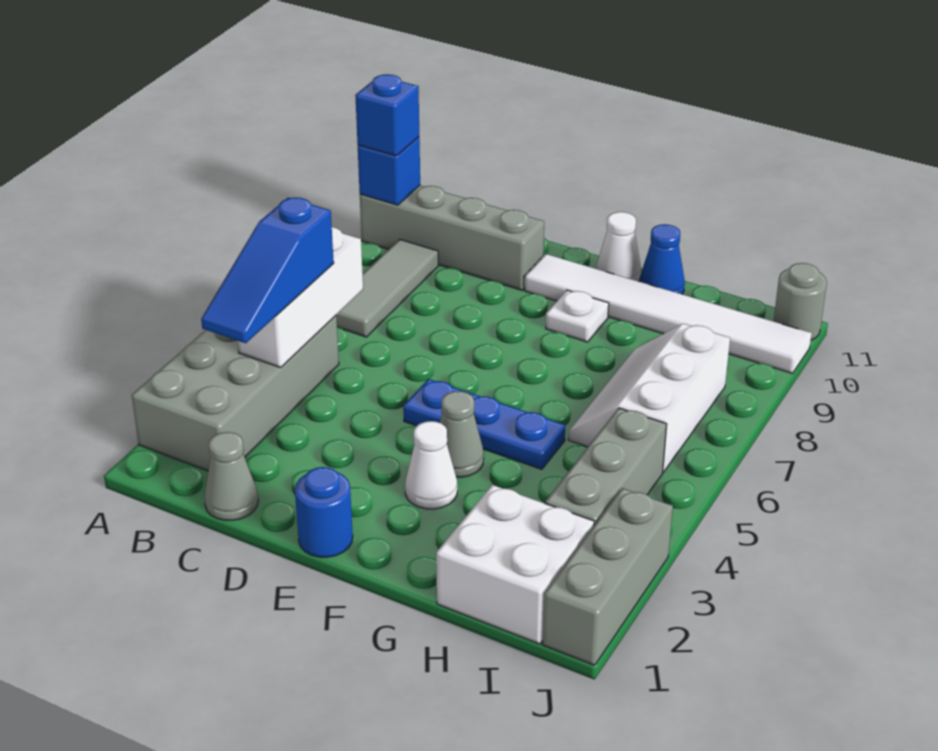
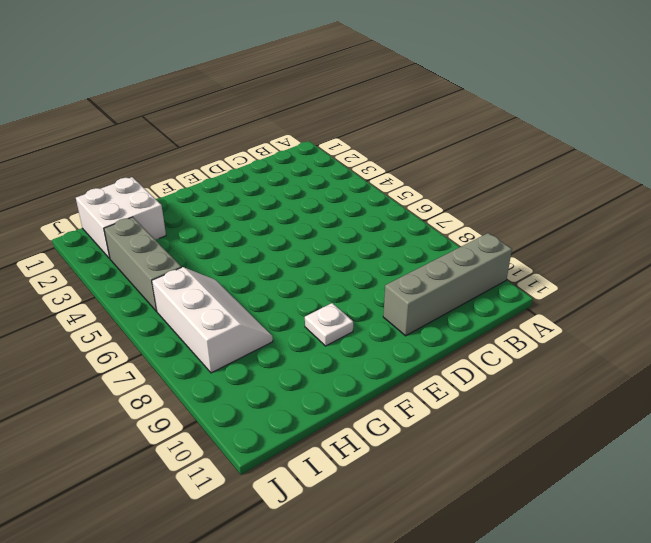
none -> grey brick A2:B5 level 1
none -> grey tile B7:B9 level 1
none -> grey cone C1 level 1

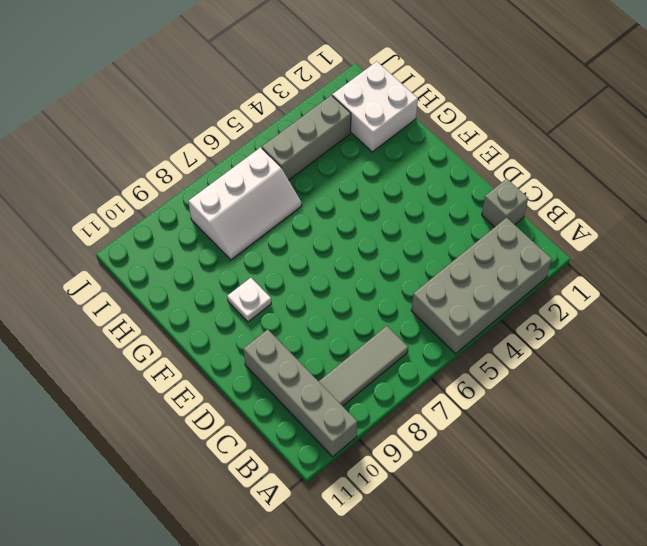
grey brick C1 level 1 -> grey cone C1 level 1
none -> blue round brick E1 level 1
none -> blue plate E5:G5 level 1
none -> white tile E10:J10 level 1

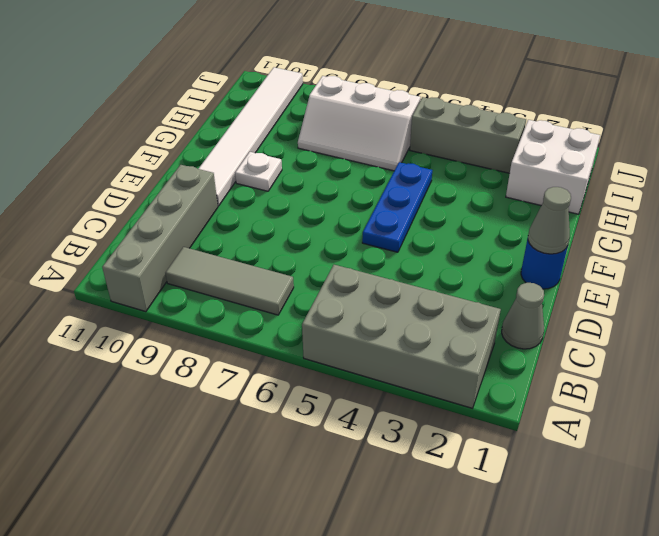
grey cone E1 level 2 -> grey cone F4 level 1
none -> white cone F3 level 1
none -> white cone F11 level 1
none -> blue cone G11 level 1

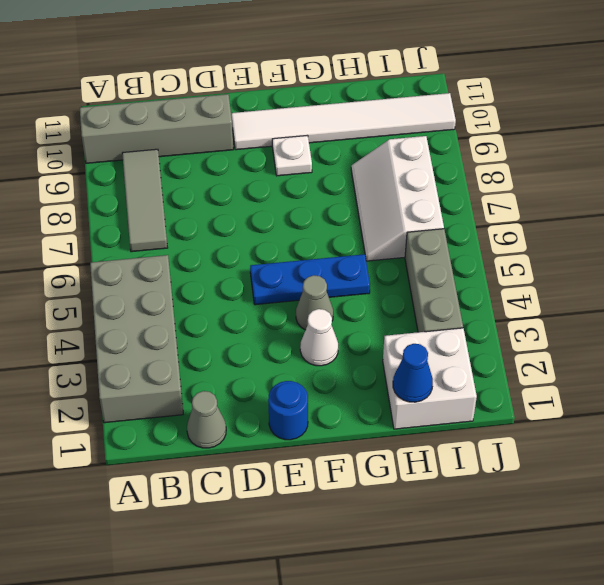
blue cone H1 level 2 -> blue cone G11 level 1
none -> white cone F11 level 1
none -> grey brick J1:J3 level 1
none -> grey round brick J11 level 1

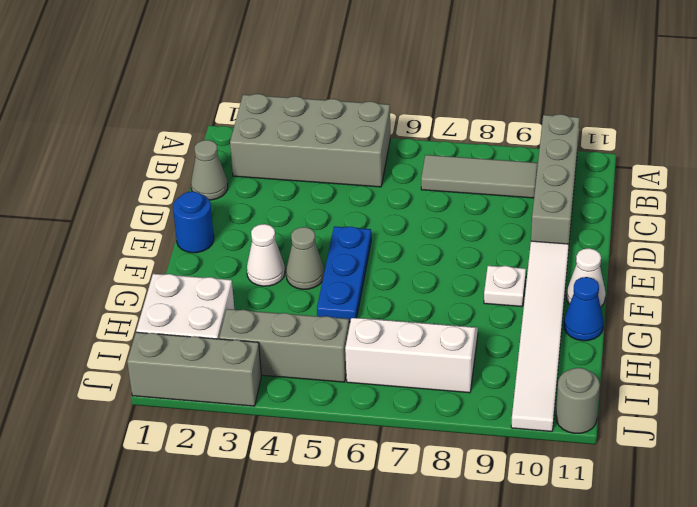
none -> blue brick A10 level 2
none -> white brick B4:B6 level 2
none -> blue brick A10 level 3

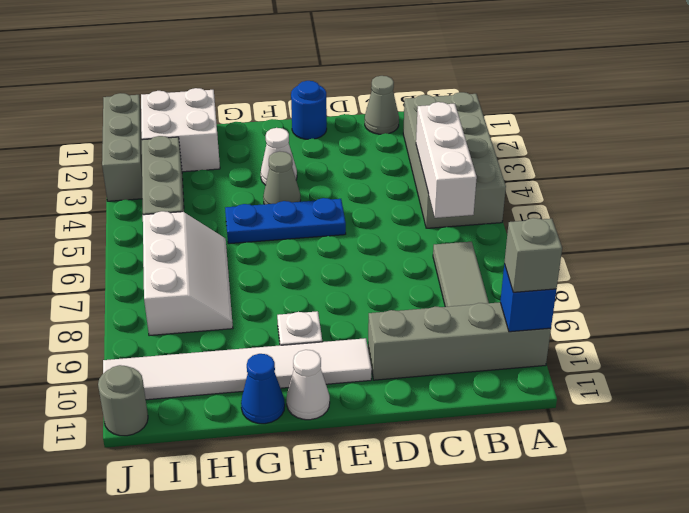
grey brick A10 level 3 -> blue brick A10 level 3
none -> blue slope B3:B5 level 3 top 5

